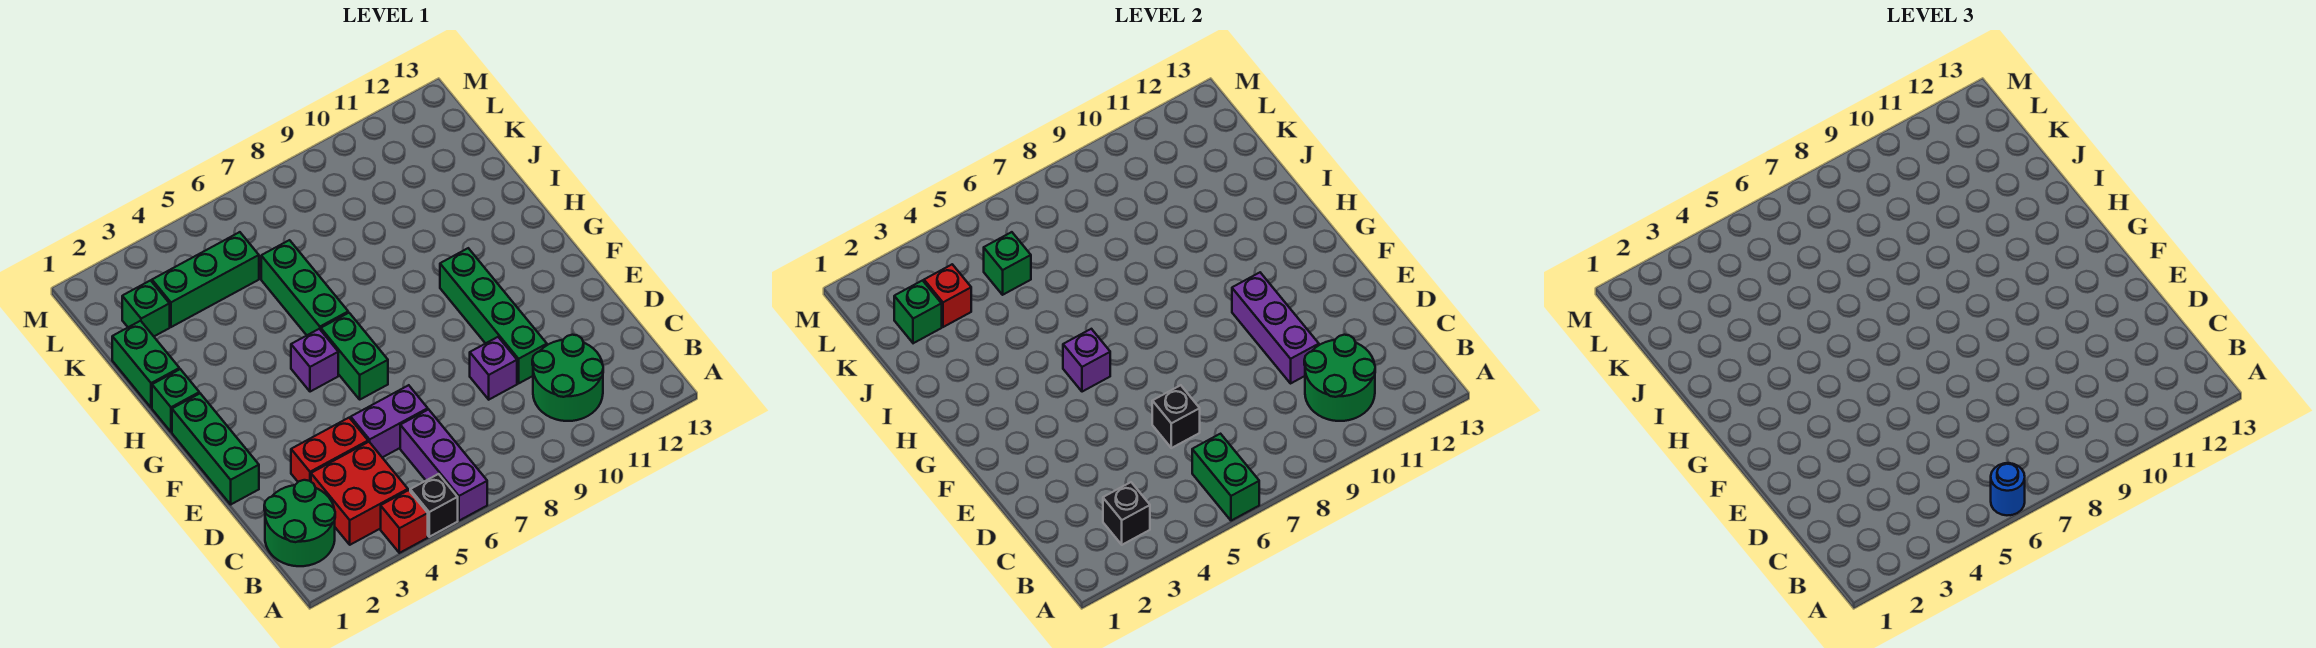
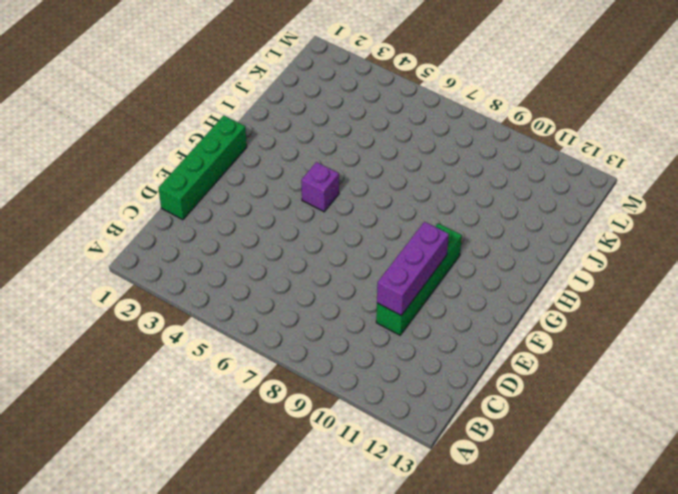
green brick D1:G1 level 1 -> green brick E1:G1 level 1
none -> red brick A4 level 1
none -> black brick A5 level 1
none -> purple brick A6:C6 level 1

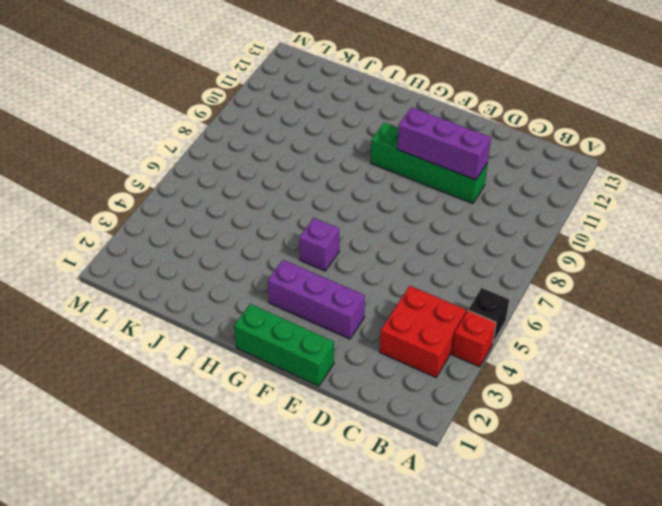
purple brick E3:G3 level 1 -> purple brick A6:C6 level 1
none -> green round brick B1:C2 level 1
none -> green round brick B10:C11 level 1
none -> red brick D3:D4 level 1

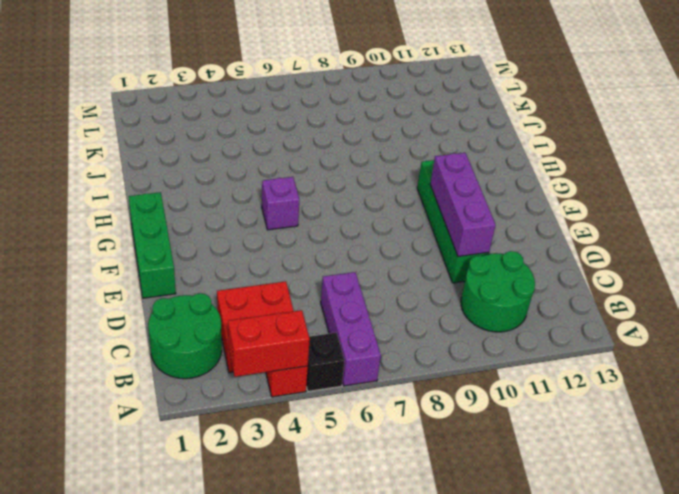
red brick A3:A4 level 2 -> red brick D3:D4 level 1
none -> purple brick D5:D6 level 1
none -> purple brick D9 level 1
none -> green brick F6:G6 level 1

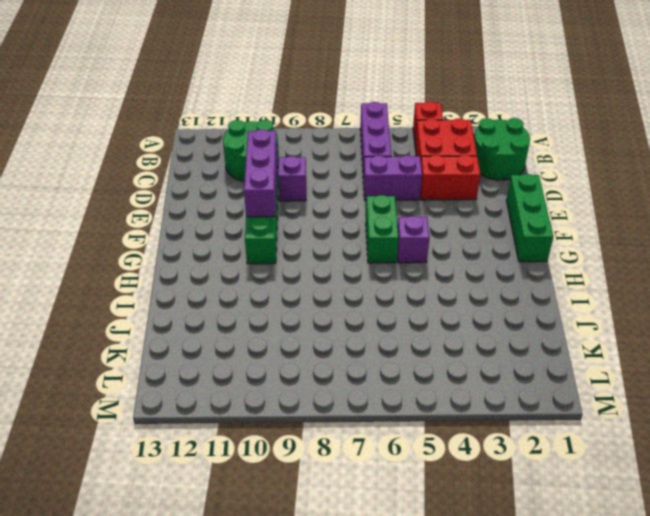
none -> black brick A5 level 1
none -> green brick H1 level 1
none -> green brick H6:J6 level 1

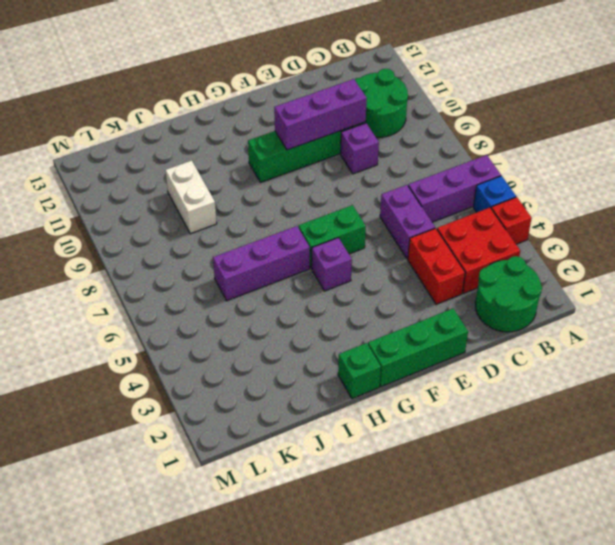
blue brick A5 level 1 -> black brick A5 level 1
purple brick H6:J6 level 1 -> green brick H6:J6 level 1
white brick J9:J10 level 1 -> none
none -> green brick I1:J1 level 1
none -> green brick K2 level 1
none -> green brick K3:K5 level 1

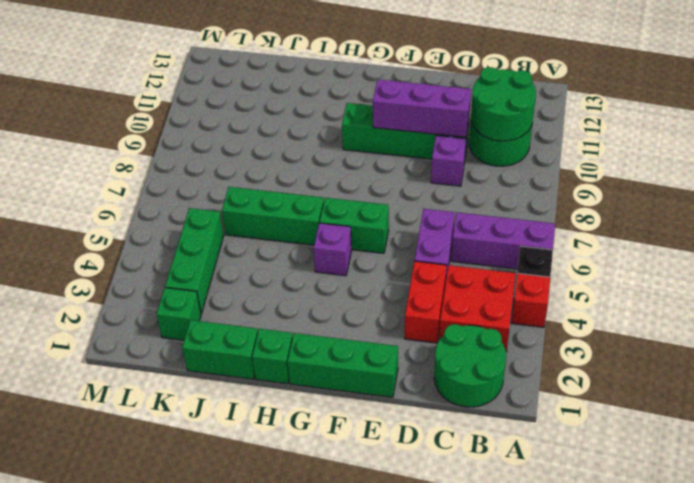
none -> green brick A6:B6 level 2
none -> black brick B3 level 2
none -> black brick D6 level 2

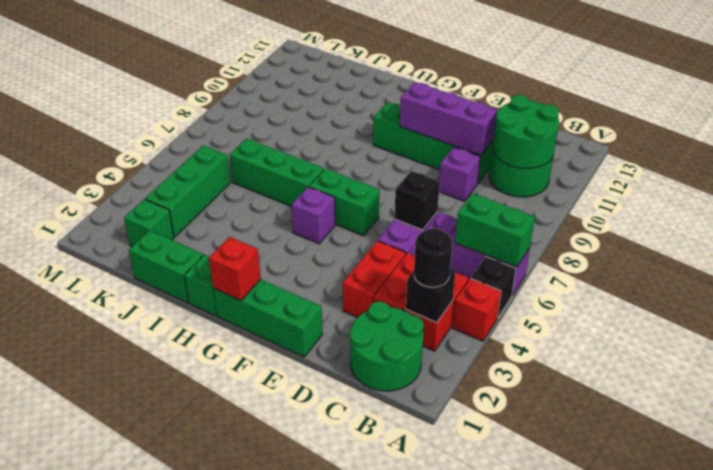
black round brick B3 level 3 -> none
red brick G1 level 2 -> red brick K3 level 2
none -> purple brick G5 level 2
none -> green brick K2 level 2
none -> green brick K5 level 2

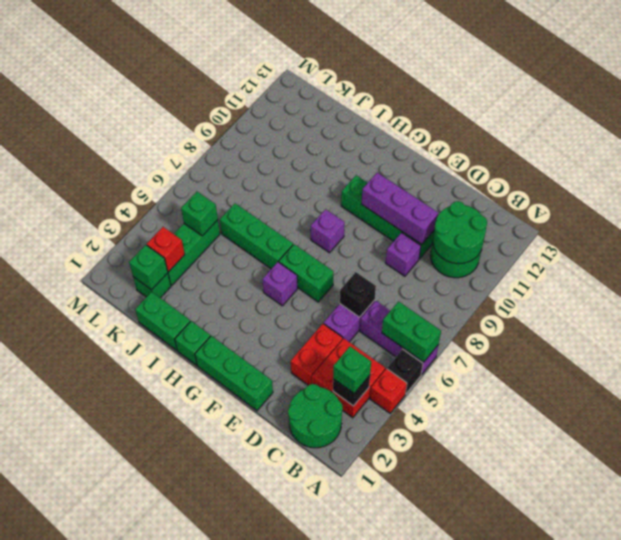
green brick B3 level 3 -> none
purple brick G8 level 1 -> purple brick G5 level 2
none -> blue round brick A6 level 3

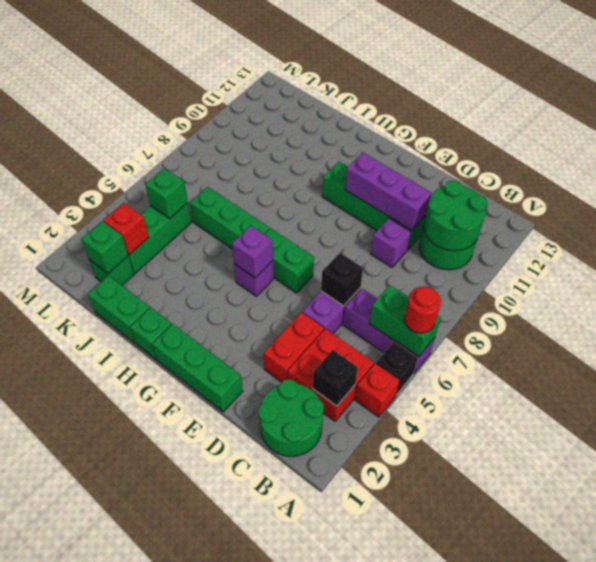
red round brick A6 level 3 -> blue round brick A6 level 3

